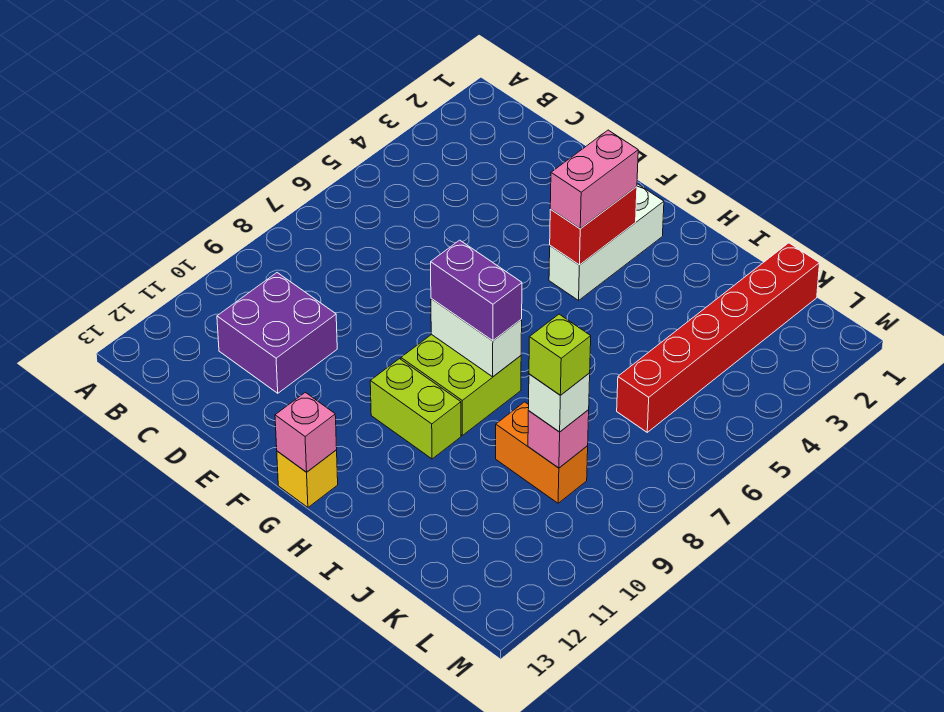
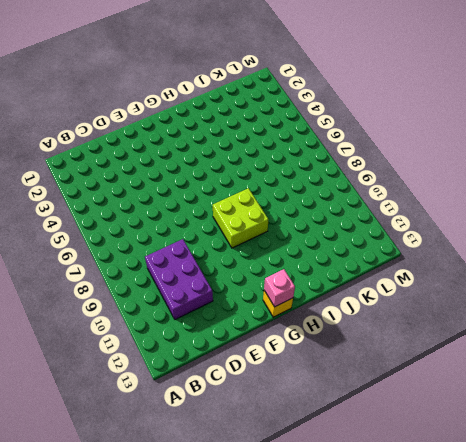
purple brick C9:D11 level 1 -> purple brick C10:D11 level 1
none -> white brick G2:G4 level 1
none -> lime brick G10:H10 level 1
none -> orange brick J9:K9 level 1

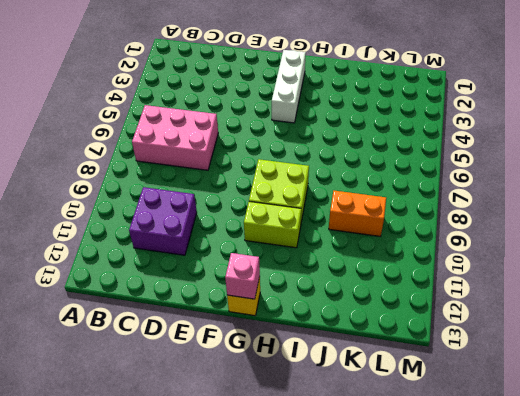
pink brick B6:D7 level 1 -> none
none -> red brick K1:K6 level 1
none -> red brick G3:G4 level 2
none -> white brick G8:H8 level 2

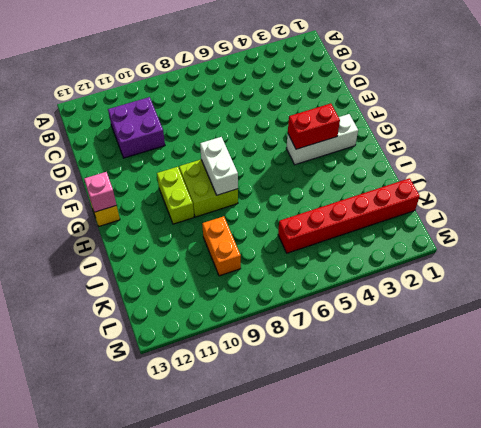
none -> pink brick K9 level 2
none -> pink brick G3:G4 level 3
none -> purple brick G8:H8 level 3

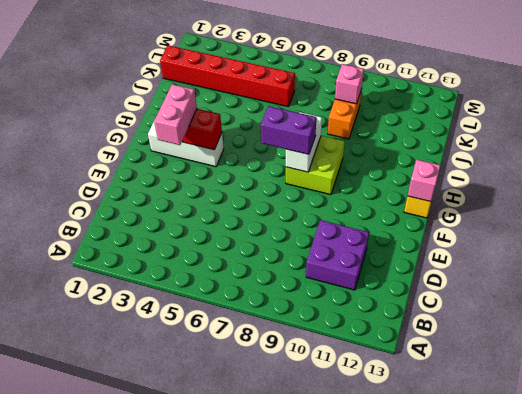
pink brick F3:G3 level 3 -> pink brick G3:G4 level 3
purple brick G7:G8 level 3 -> purple brick G8:H8 level 3
none -> lime brick G10:H10 level 1
none -> white brick K9 level 3
none -> lime brick K9 level 4

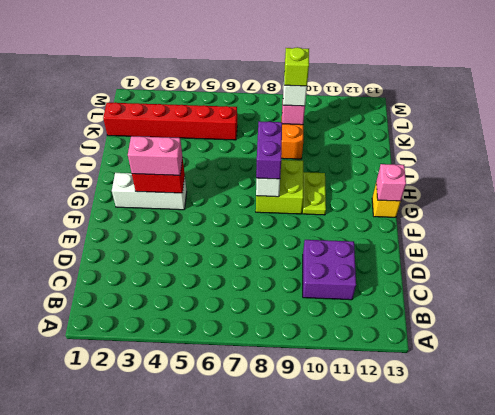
lime plate G10:H10 level 1 -> lime brick G10:H10 level 1

